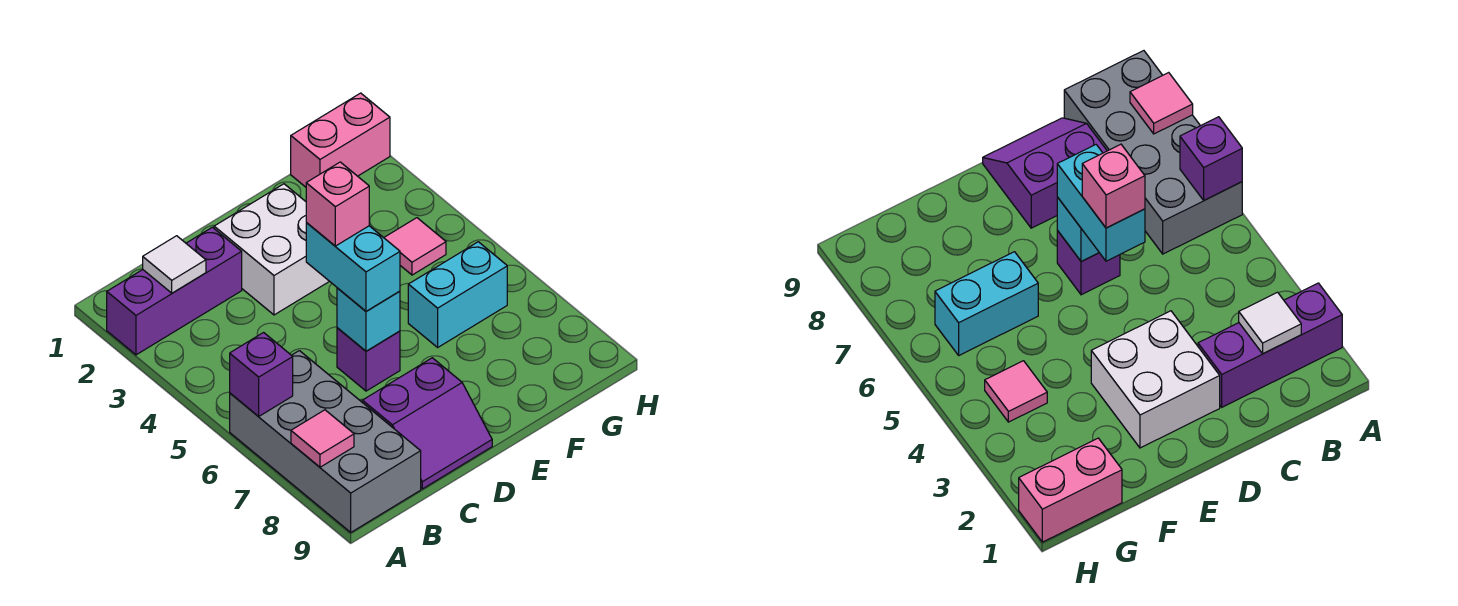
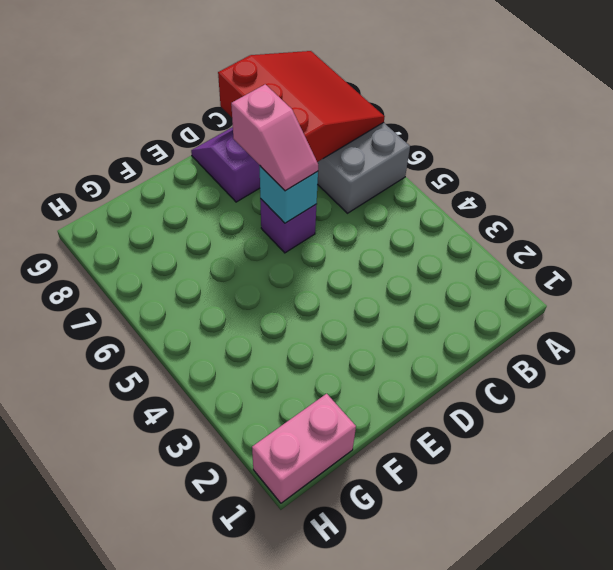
red slope A7:C9 level 2 top C -> pink tile A8 level 2
pink slope D6:D7 level 3 top 7 -> cyan brick D5:D6 level 3
none -> purple brick A2:C2 level 1
none -> white brick D2:E3 level 1
none -> cyan brick F6:G6 level 1

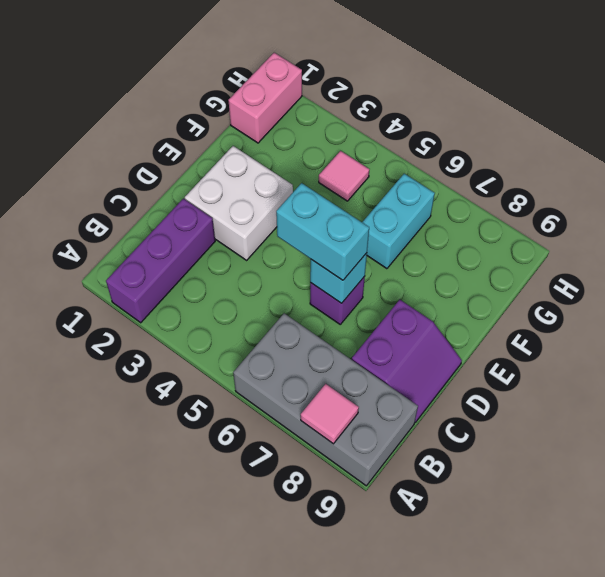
none -> purple brick A6 level 2
none -> white tile B2 level 2
none -> pink brick D5 level 4

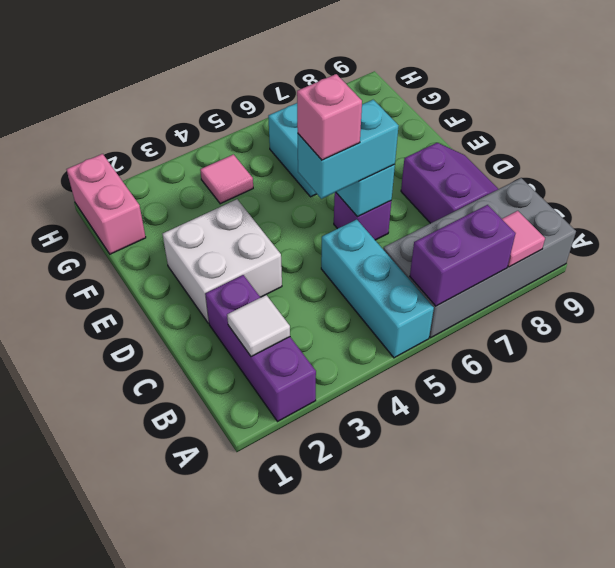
cyan brick A5:C5 level 1 -> none
purple brick A6:A7 level 2 -> purple brick A6 level 2

